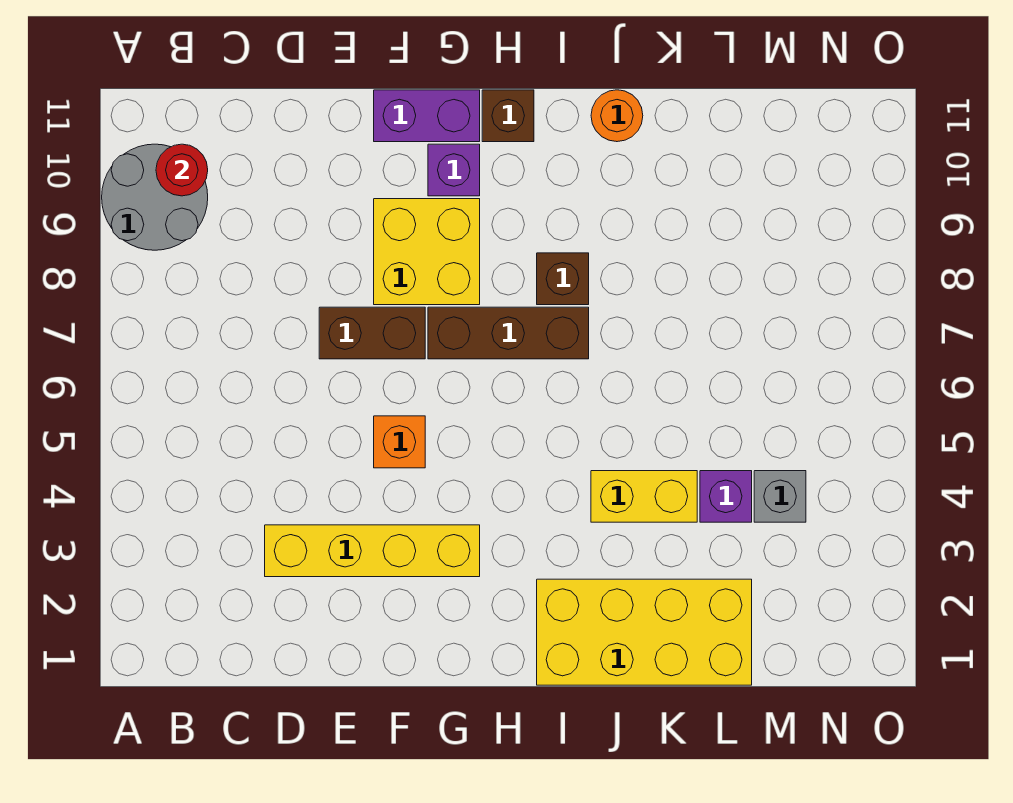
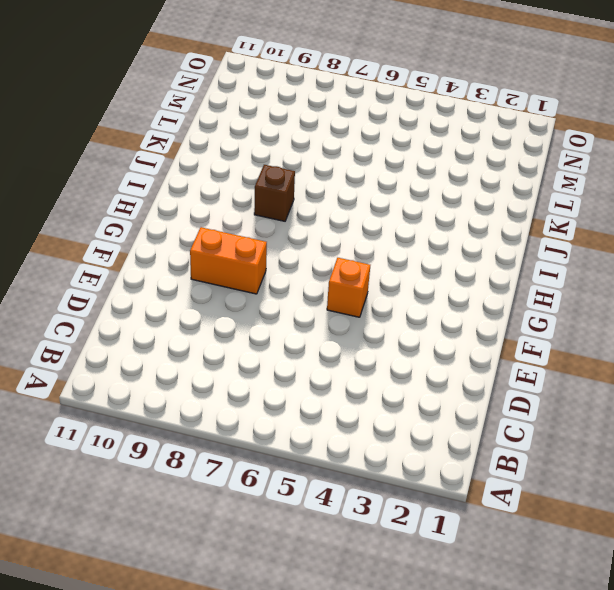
orange brick F8:F9 level 1 -> yellow brick F8:G9 level 1
none -> grey round brick A9:B10 level 1
none -> yellow brick D3:G3 level 1
none -> brown brick E7:F7 level 1

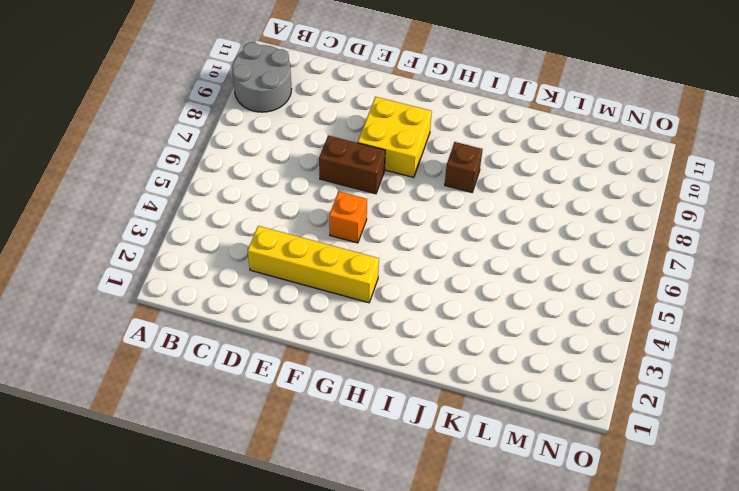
none -> purple brick F11:G11 level 1
none -> brown brick G7:I7 level 1
none -> purple brick G10 level 1

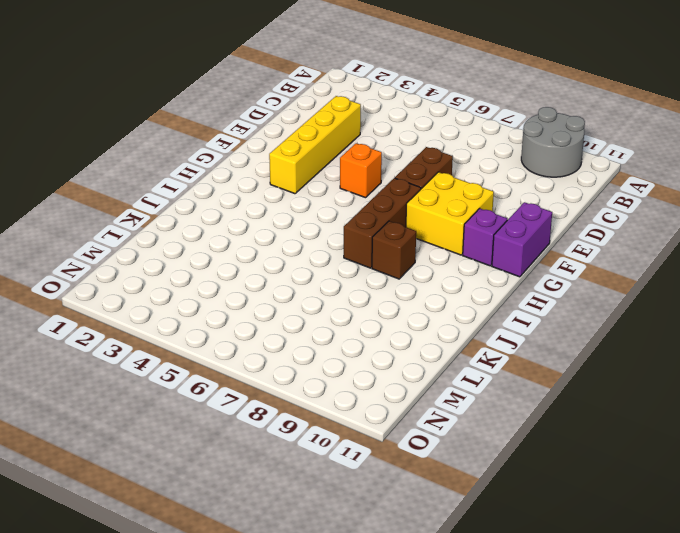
none -> brown brick H11 level 1
none -> yellow brick I1:L2 level 1
none -> yellow brick J4:K4 level 1

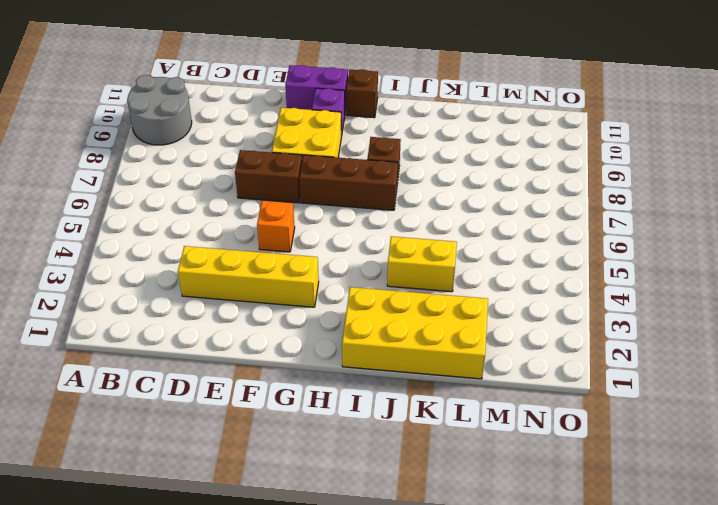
none -> orange round brick J11 level 1
none -> purple brick L4 level 1
none -> grey brick M4 level 1

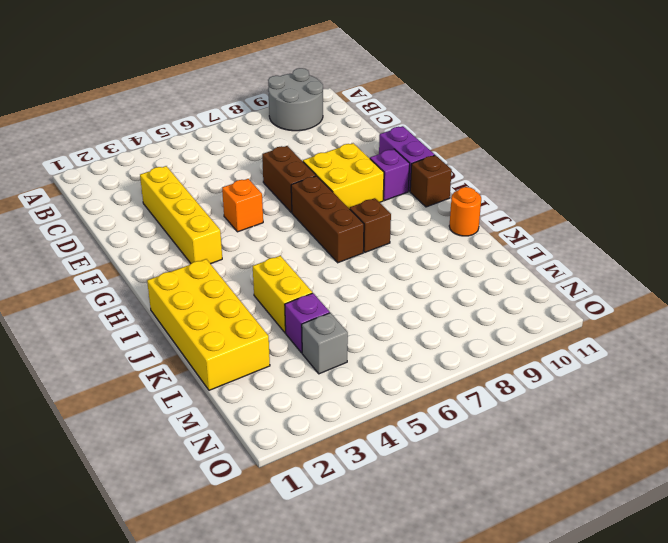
none -> red round brick B10 level 2

